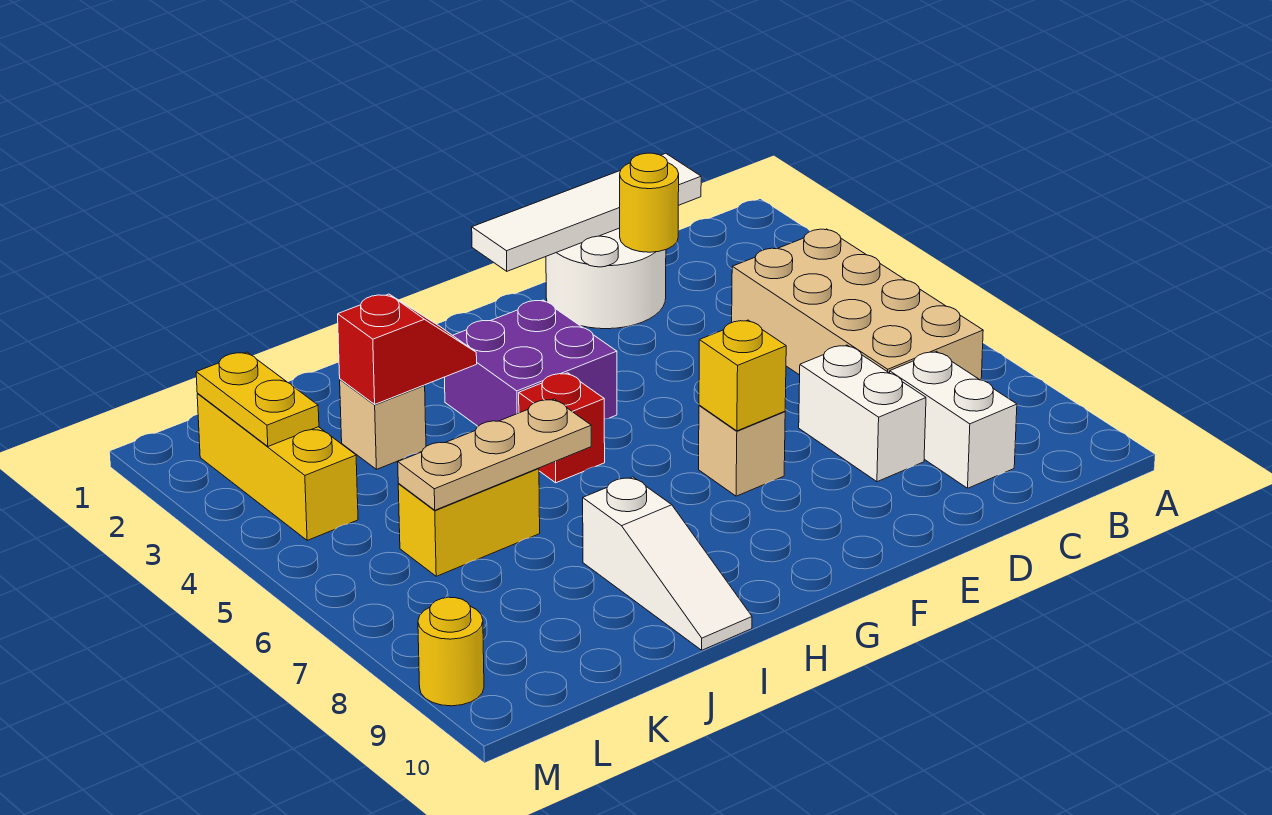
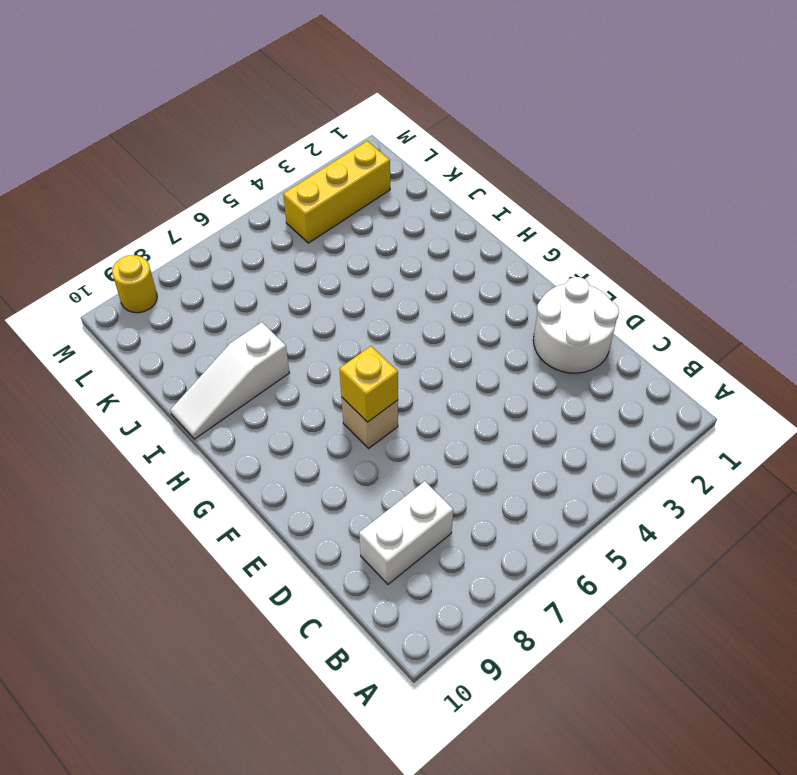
none -> tan brick B4:C7 level 1
none -> white brick D7:D8 level 1
none -> purple brick G3:H4 level 1

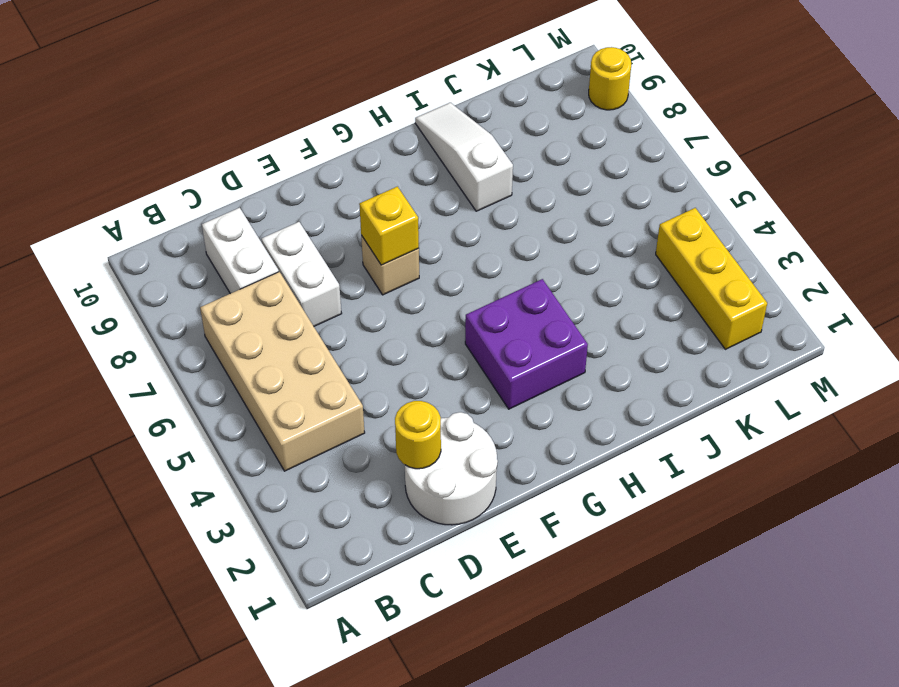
none -> red brick H5 level 1
none -> tan brick J3 level 1
none -> yellow brick J6:K6 level 1

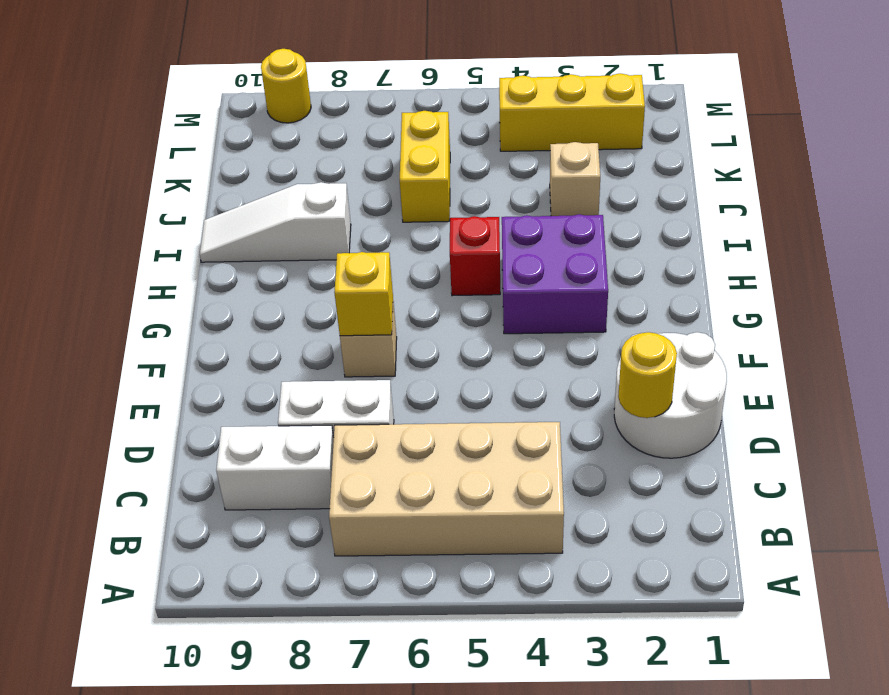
none -> white tile C1:F1 level 2
none -> red slope I3:J3 level 2 top J
none -> tan plate I6:K6 level 2

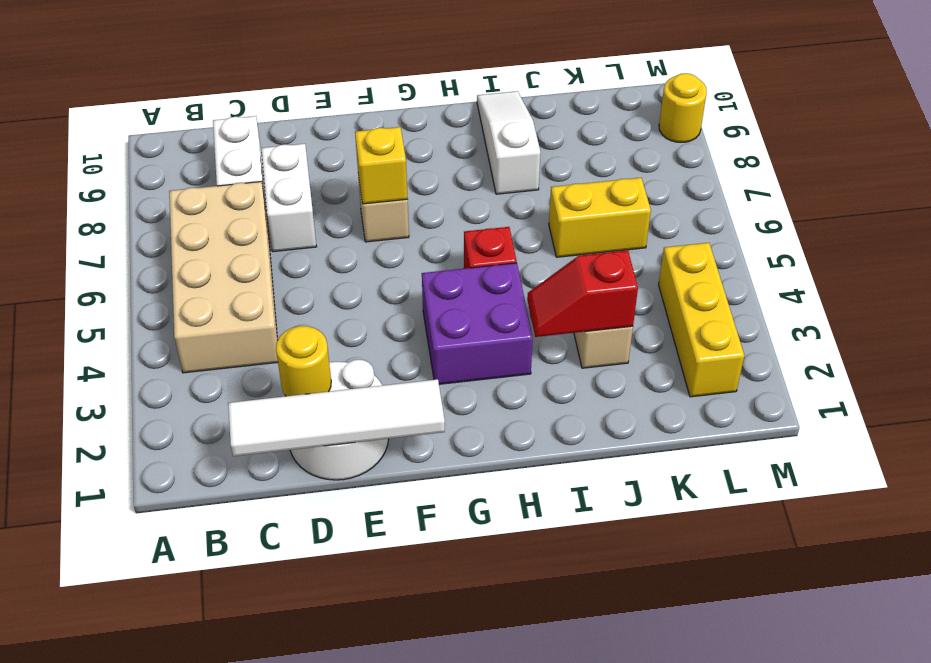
none -> tan plate I6:K6 level 2
none -> yellow plate L2:L3 level 2

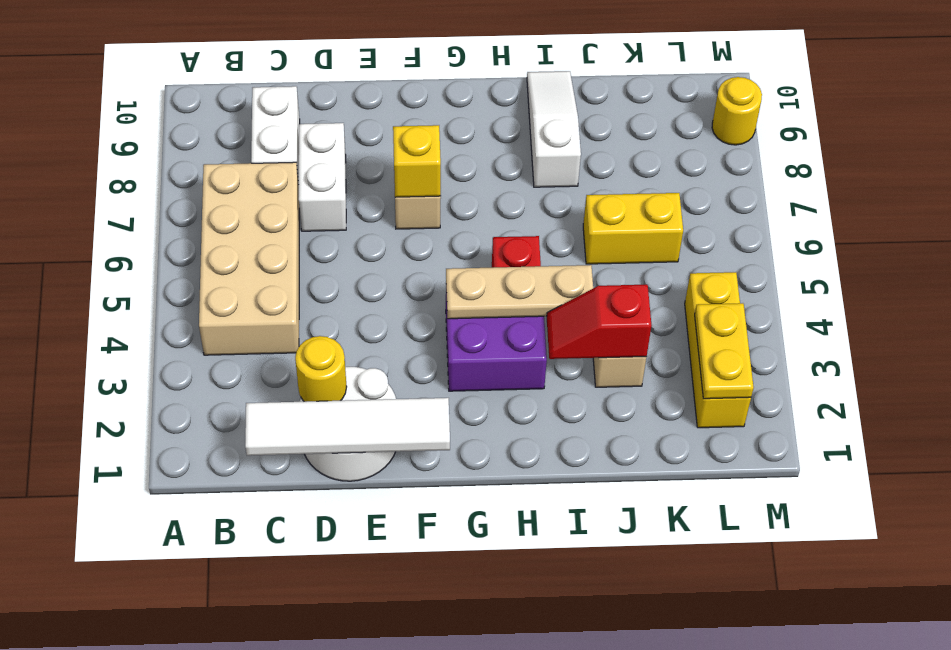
tan plate G4:I4 level 2 -> tan plate I6:K6 level 2

